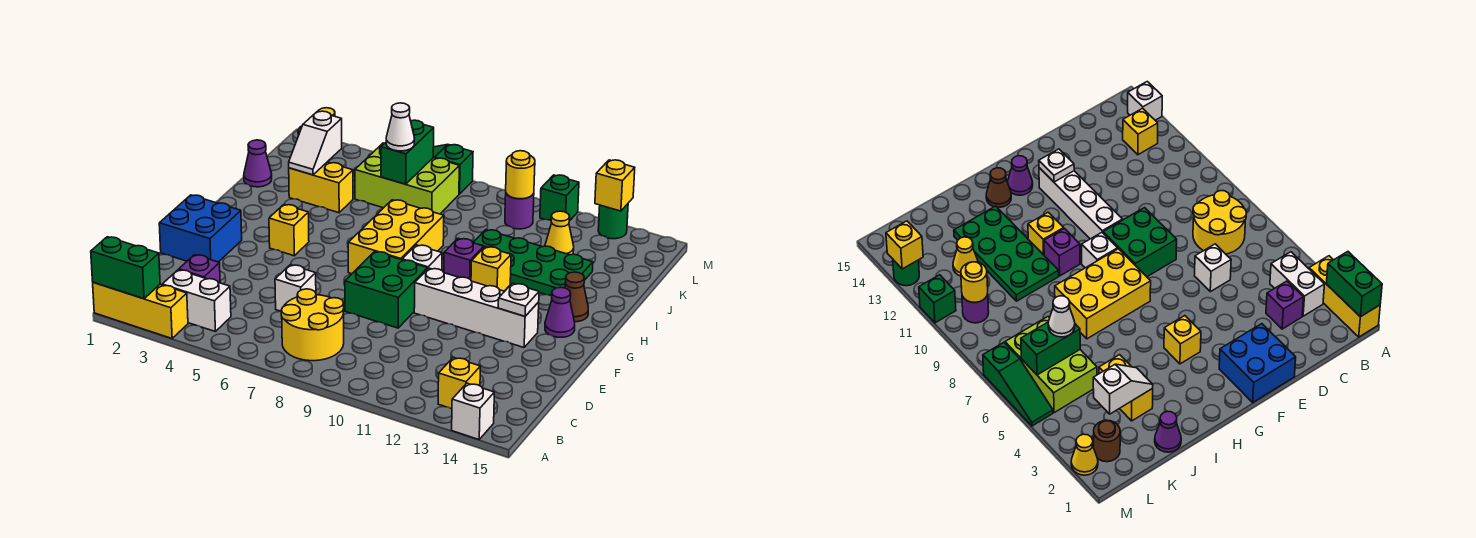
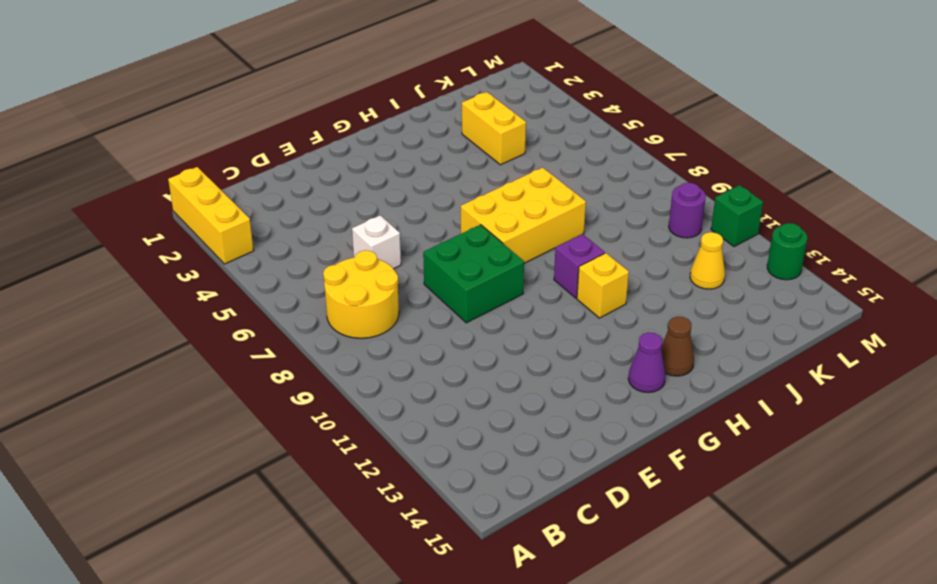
none -> white brick A14 level 1
none -> white brick B3:B4 level 1
none -> yellow brick B13 level 1
none -> purple brick C3 level 1

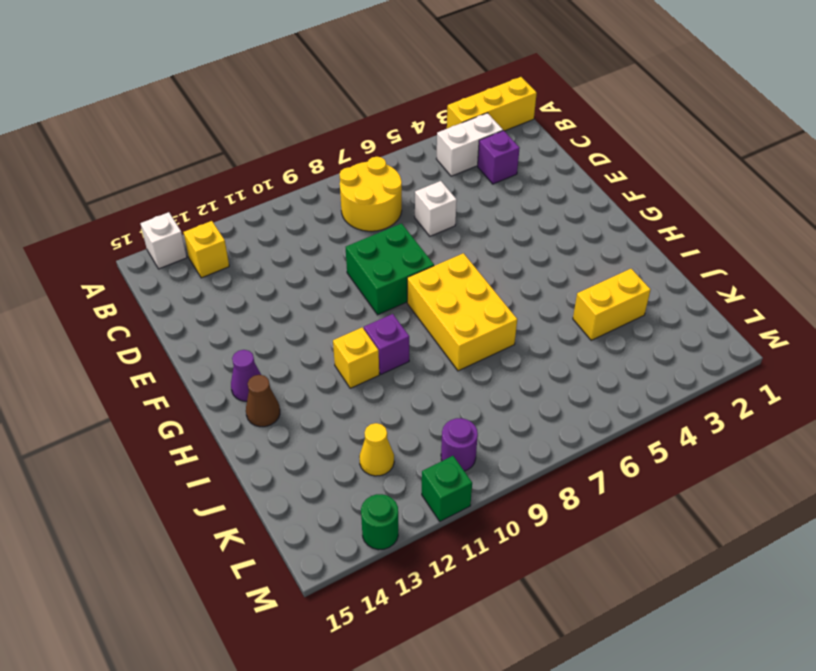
none -> blue brick E1:F2 level 1
none -> white brick F10:F13 level 1
none -> yellow brick G4 level 1
none -> white brick G9 level 1

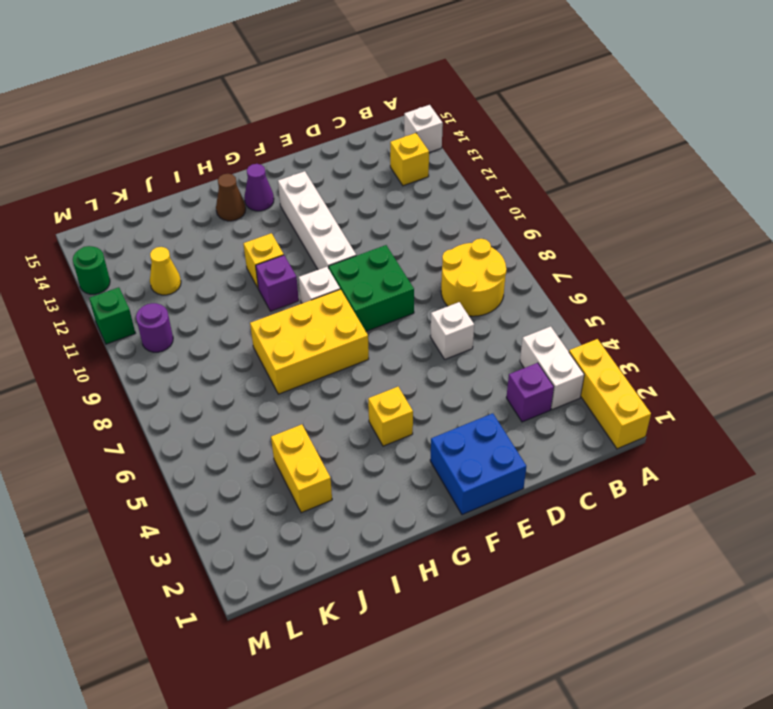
none -> green plate I10:J13 level 1
none -> purple cone J1 level 1
none -> lime brick K5:L7 level 1
none -> brown round brick L2 level 1

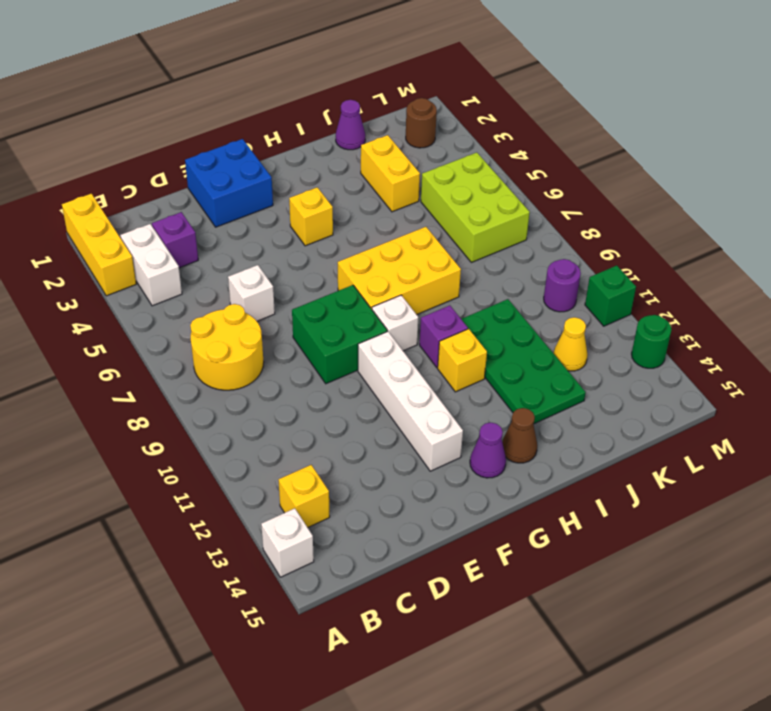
none -> yellow cone M2 level 1
none -> green slope M5:M7 level 1 top 7
none -> green brick A1:A2 level 2
none -> white plate F13 level 2

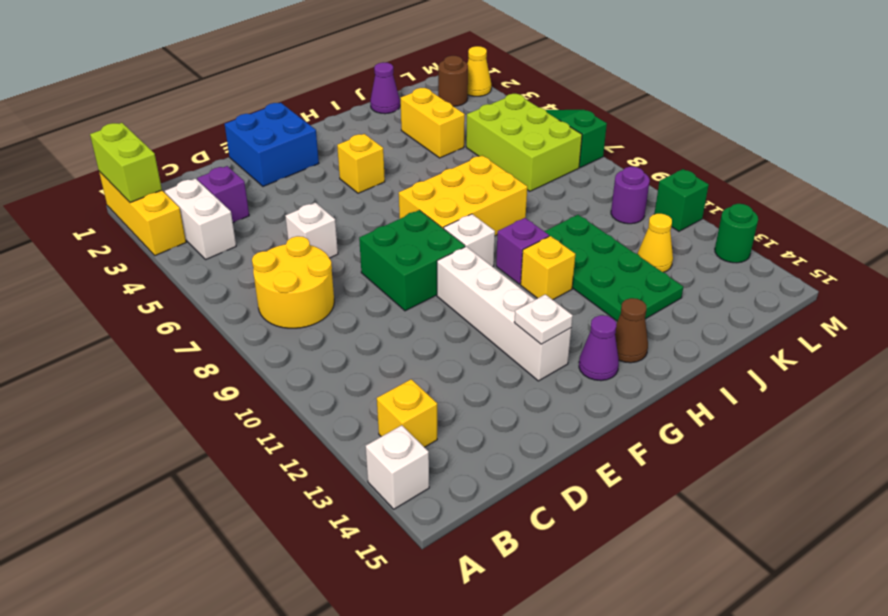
lime brick A1:A2 level 2 -> green brick A1:A2 level 2
none -> white slope J3:K3 level 2 top K
none -> green brick K6:L6 level 2
none -> yellow round brick L10 level 2
none -> yellow brick M13 level 2

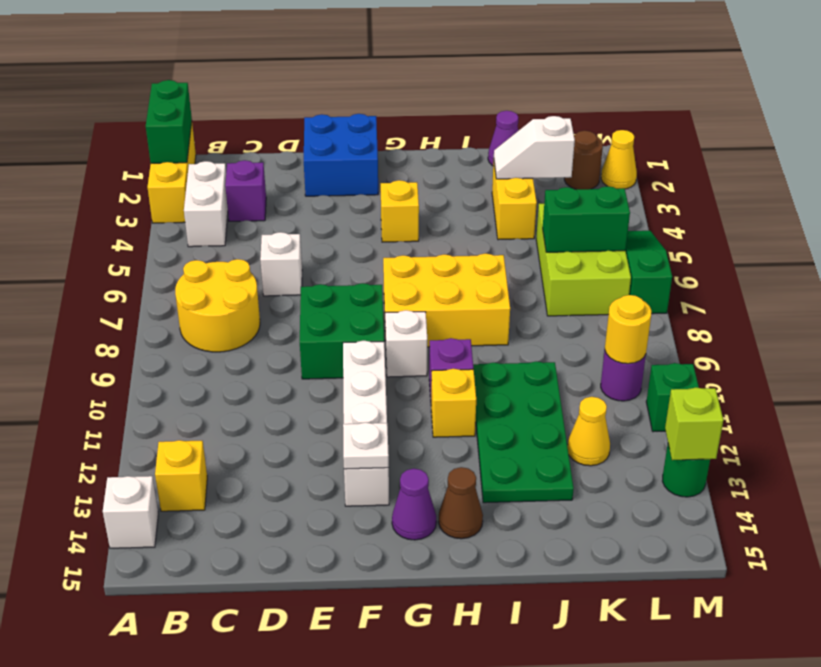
lime brick M13 level 2 -> yellow brick M13 level 2
none -> white cone K6 level 3

